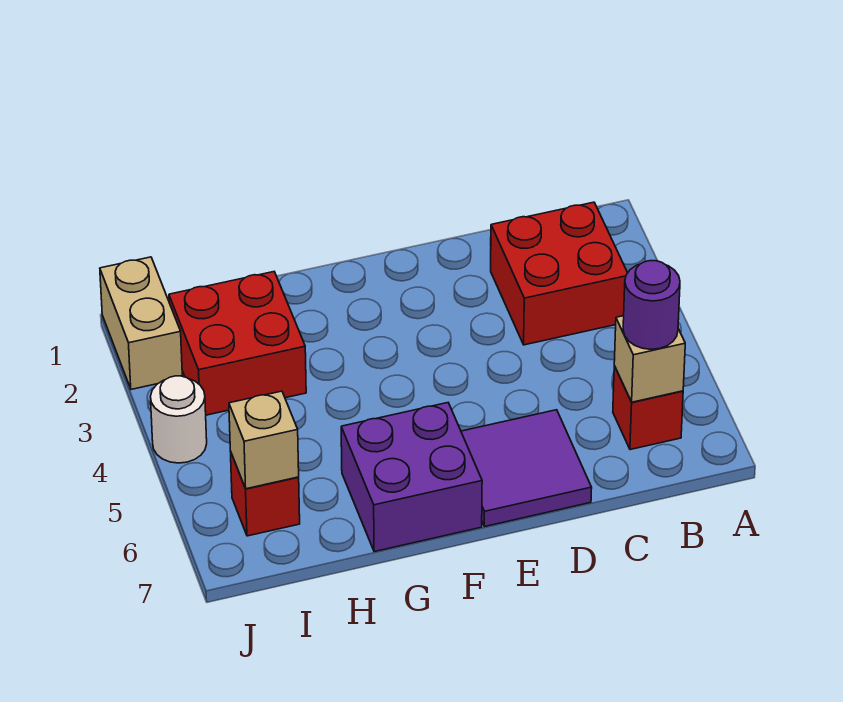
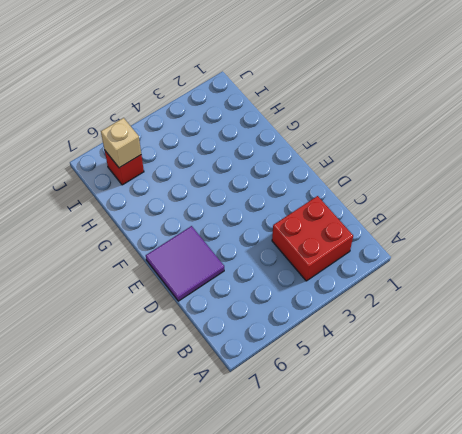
none -> red brick B6 level 1
none -> purple brick F6:G7 level 1

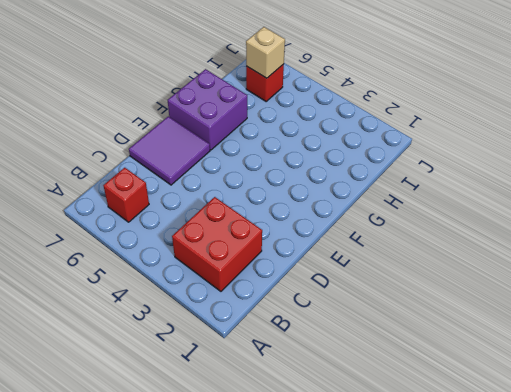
none -> red brick H2:I3 level 1
none -> tan brick J1:J2 level 1

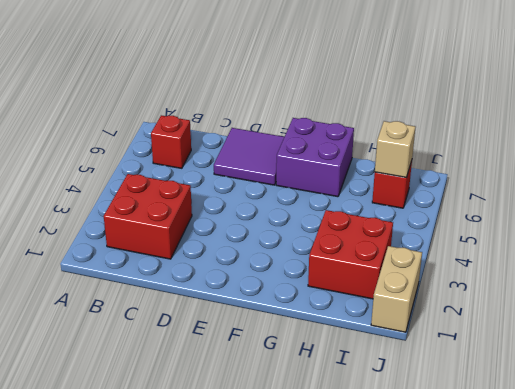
none -> white round brick J4 level 1
none -> tan brick B6 level 2

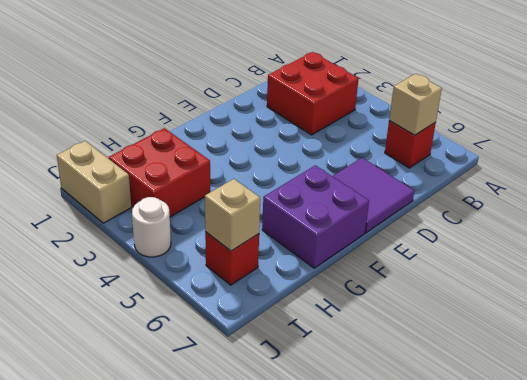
none -> purple round brick B6 level 3

